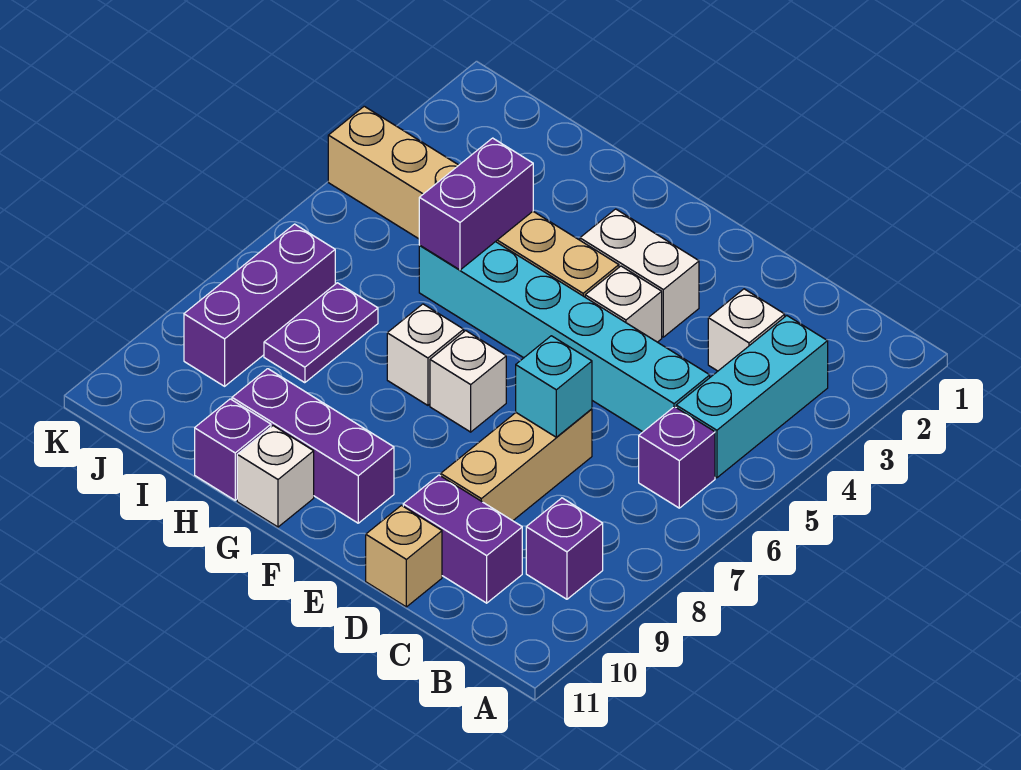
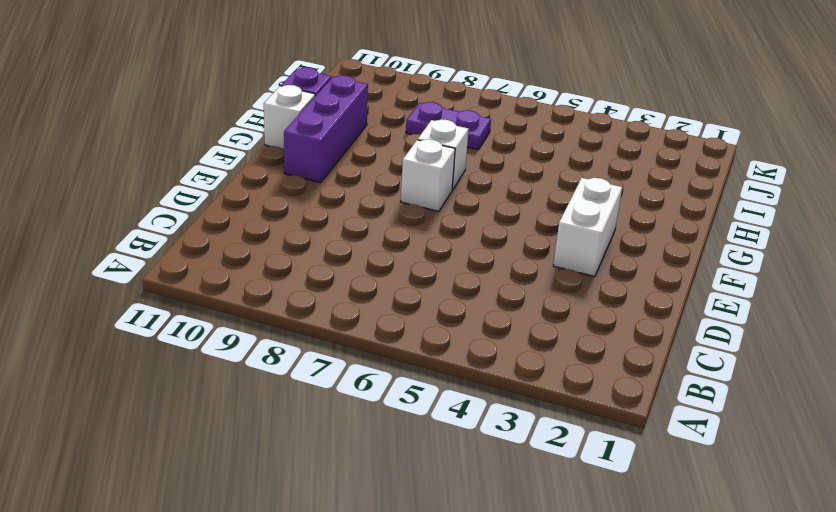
none -> cyan brick B3:B5 level 1
none -> purple brick B6 level 1
none -> purple brick B9 level 1

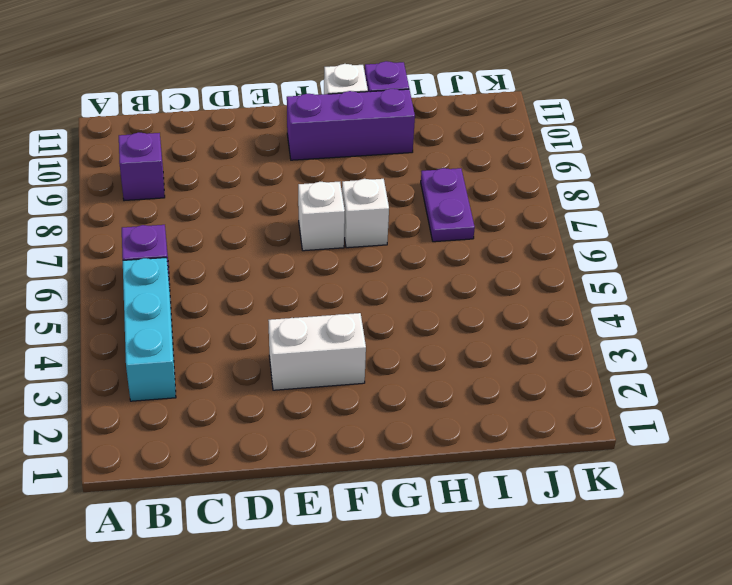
none -> white brick C3 level 1
none -> cyan brick C5:H5 level 1
none -> purple brick C10:D10 level 1

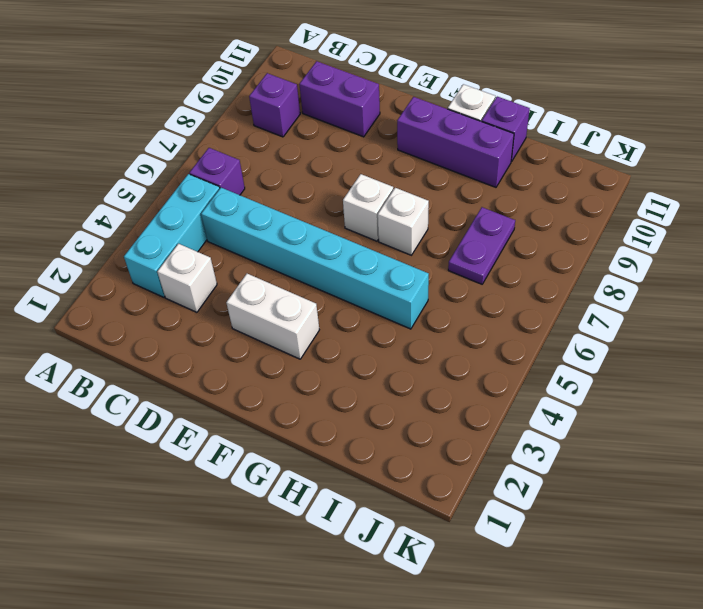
none -> tan brick D7:D9 level 1
none -> tan brick D11 level 1
none -> white brick E4 level 1

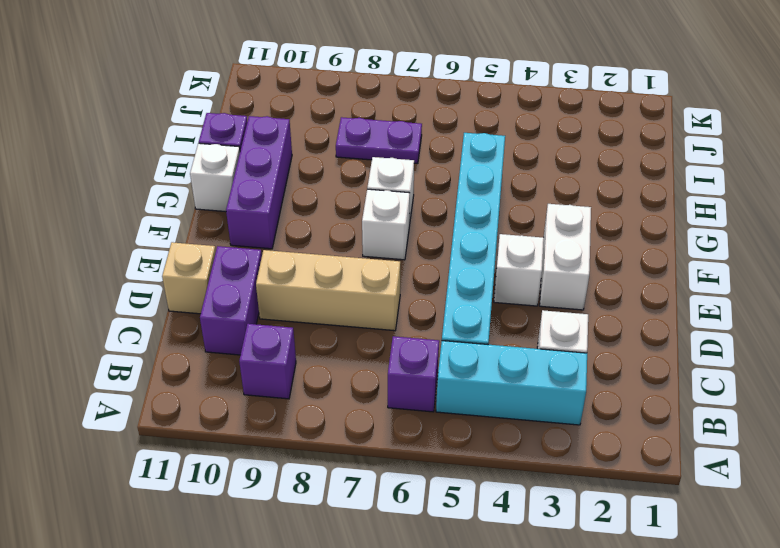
none -> tan brick F4:K4 level 1
none -> purple brick J7:J9 level 1
none -> cyan brick D7 level 2

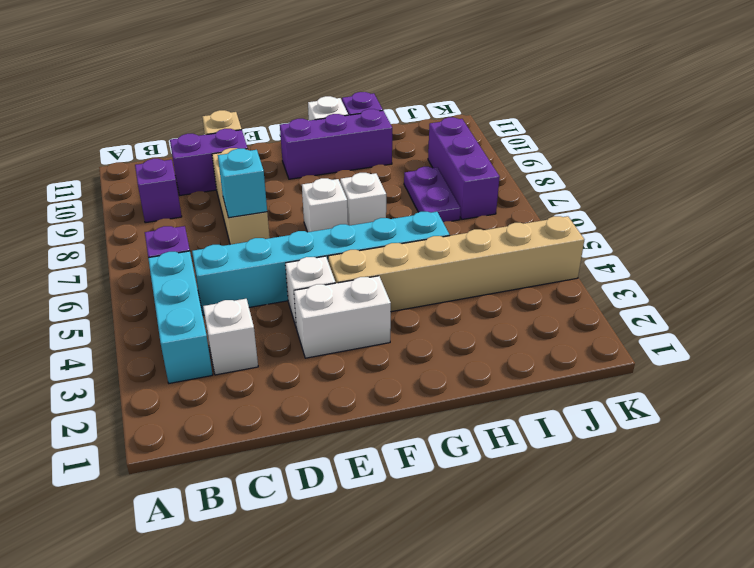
none -> purple brick H4:H5 level 2

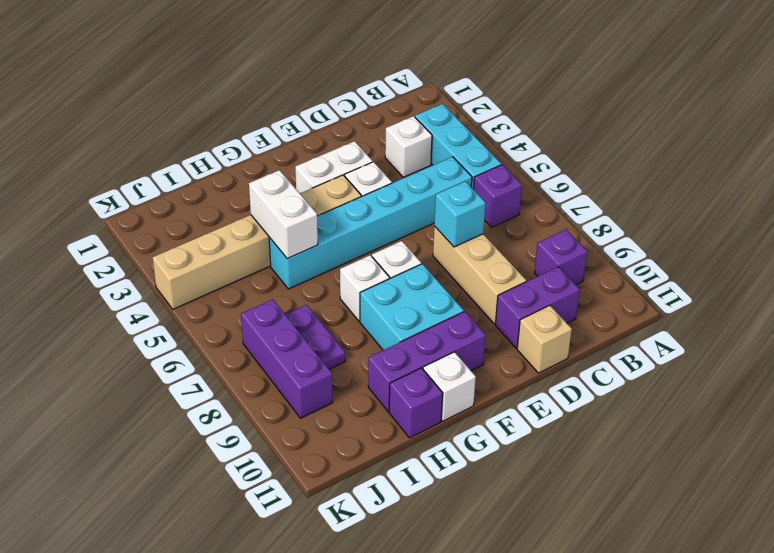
cyan brick F8:G9 level 1 -> none
white brick H4:H5 level 2 -> purple brick H4:H5 level 2

